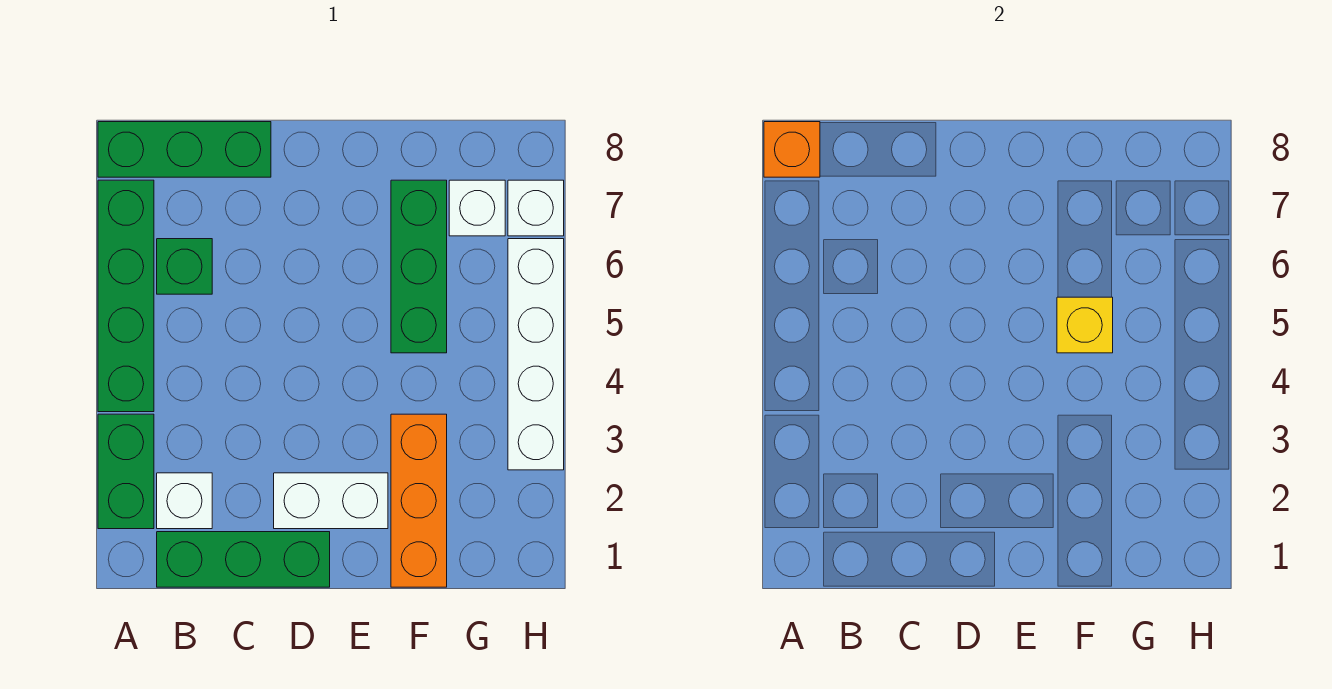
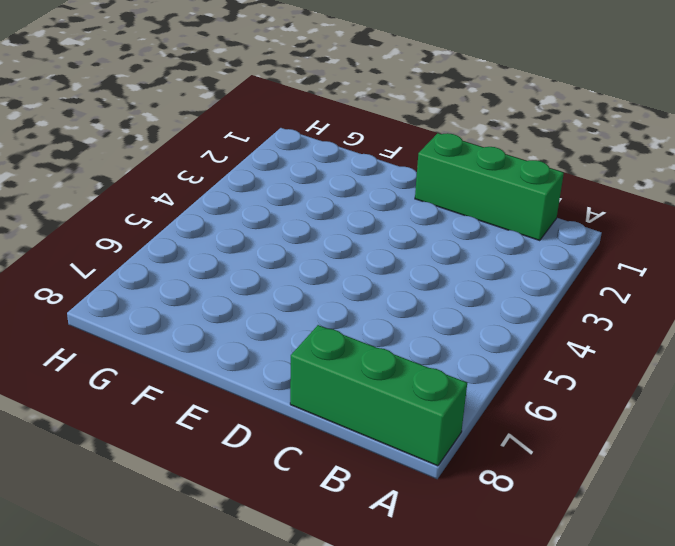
none -> green brick A2:A3 level 1
none -> green brick A4:A7 level 1
none -> white brick B2 level 1

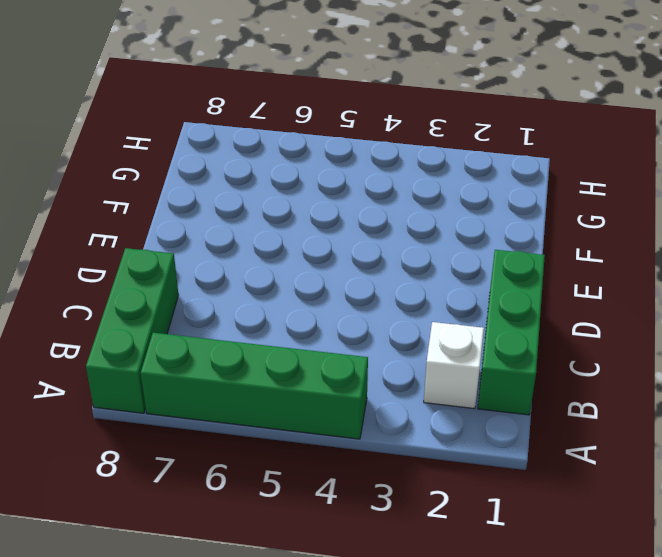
none -> green brick A2:A3 level 1
none -> green brick B6 level 1
none -> white brick D2:E2 level 1

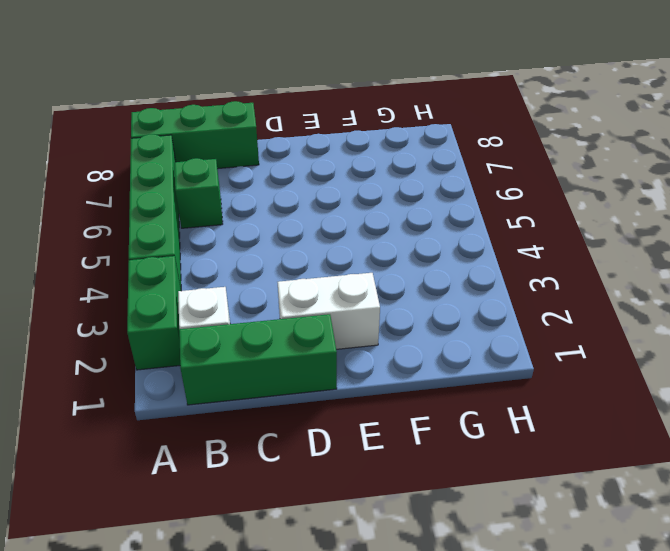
none -> orange brick F1:F3 level 1
none -> green brick F5:F7 level 1
none -> white brick G7 level 1

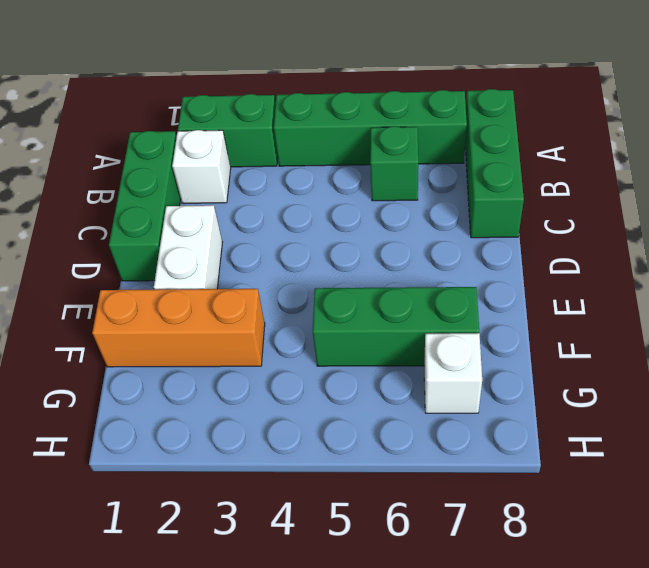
none -> white brick H3:H6 level 1
none -> white brick H7 level 1
none -> orange brick A8 level 2

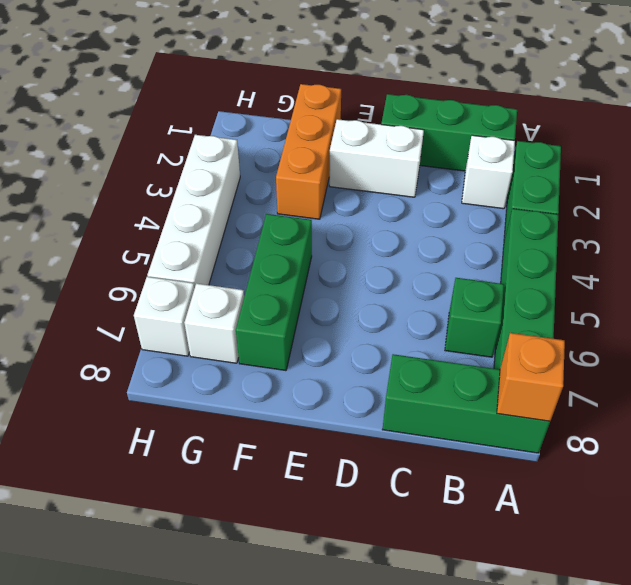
none -> yellow brick F5 level 2

